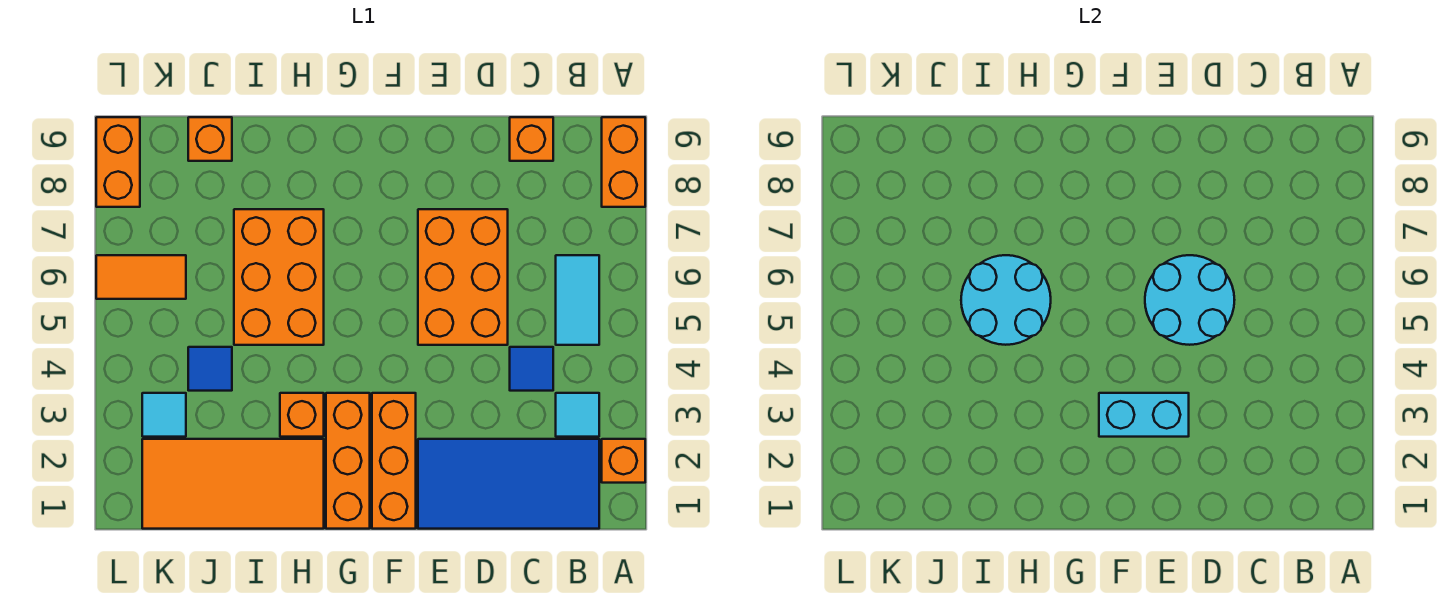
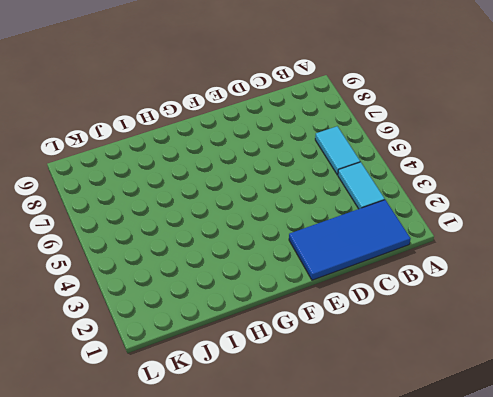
cyan tile B3:B4 level 1 -> cyan tile B3 level 1
none -> orange brick A2 level 1
none -> orange brick A8:A9 level 1
none -> blue tile C4 level 1

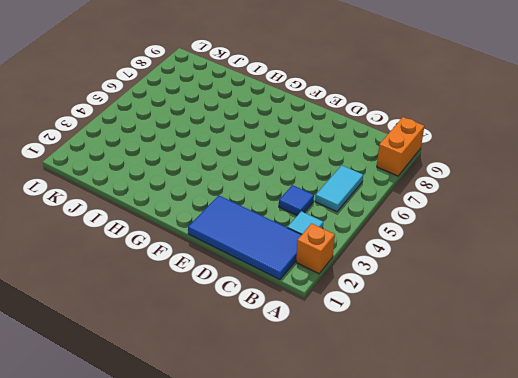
none -> orange brick C9 level 1
none -> orange brick D5:E7 level 1
none -> orange brick F1:F3 level 1

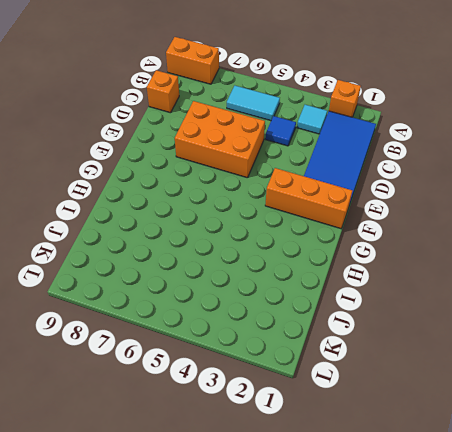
none -> orange brick G1:G3 level 1
none -> orange tile H1:K2 level 1
none -> orange brick H3 level 1

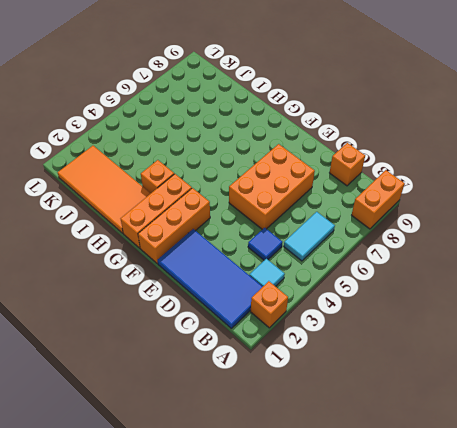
none -> orange brick H5:I7 level 1
none -> blue tile J4 level 1
none -> orange brick J9 level 1

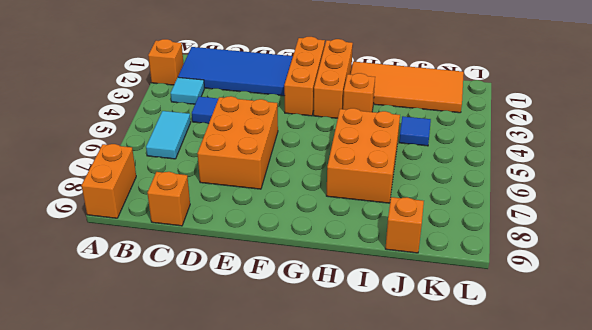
none -> cyan tile K3 level 1
none -> orange tile K6:L6 level 1
none -> orange brick L8:L9 level 1

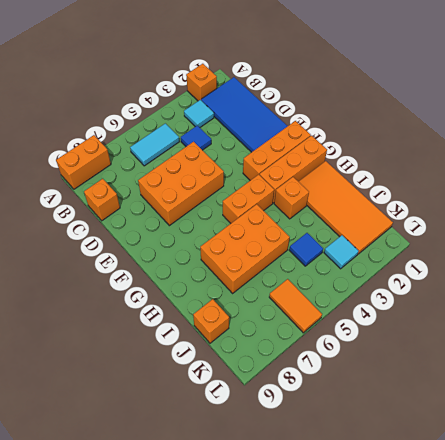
orange brick G4:G5 level 1 -> orange brick L8:L9 level 1
none -> cyan round brick D5:E6 level 2
none -> cyan brick E3:F3 level 2
none -> cyan round brick H5:I6 level 2

